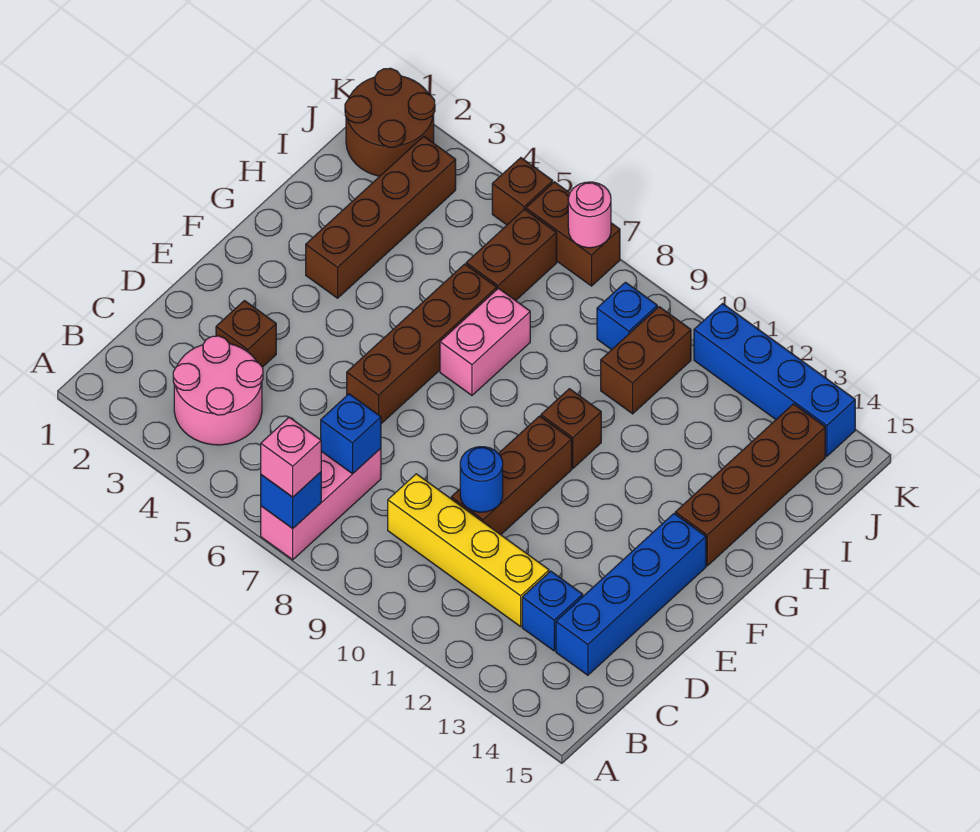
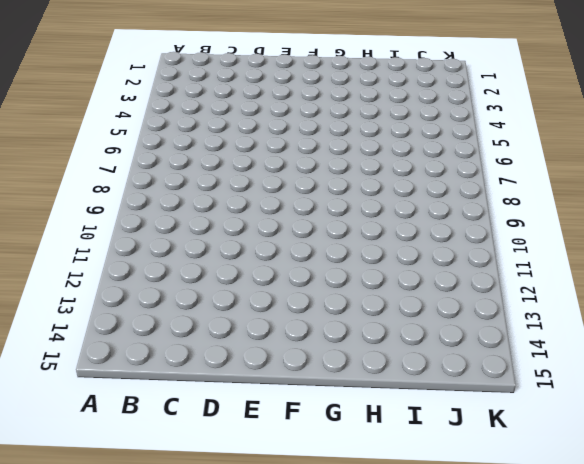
none -> pink brick A7:C7 level 1
none -> pink round brick B3:C4 level 1
none -> yellow brick C9:C12 level 1

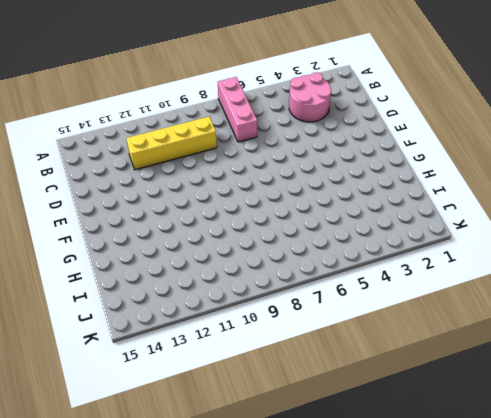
none -> blue brick C13 level 1
none -> blue brick C14:F14 level 1
none -> brown brick D3 level 1

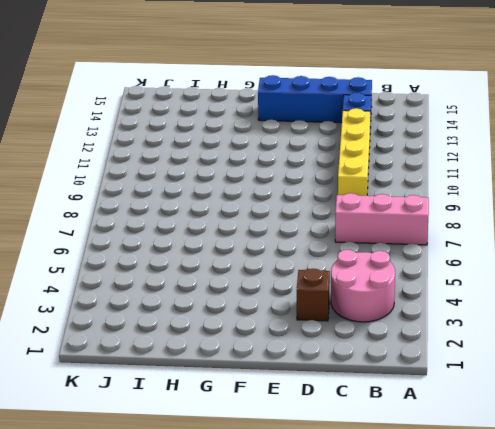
none -> brown brick D10:F10 level 1
none -> brown brick E6:H6 level 1
none -> brown brick G3:J3 level 1

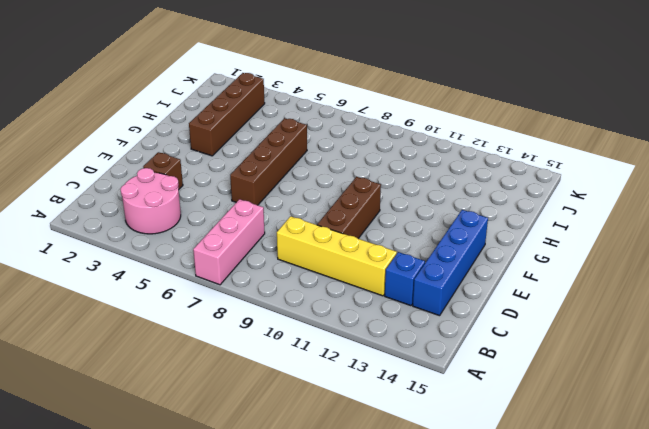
none -> pink brick G7:H7 level 1
none -> brown brick G10 level 1
none -> brown brick G14:J14 level 1

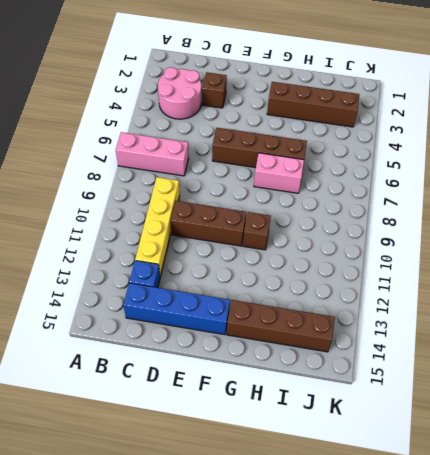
none -> brown brick I6:J6 level 1
none -> brown brick I10:J10 level 1
none -> brown round brick J1:K2 level 1

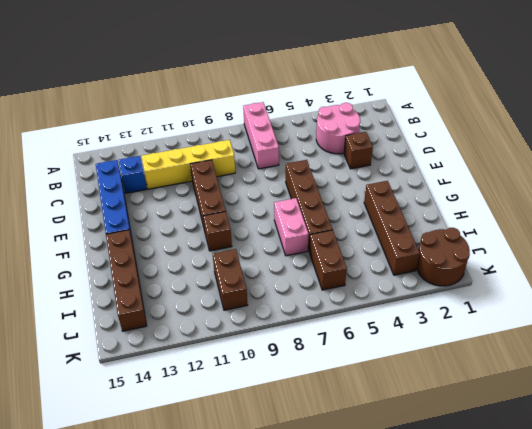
none -> blue brick J9 level 1
none -> brown brick K5 level 1
none -> brown brick K6:K7 level 1

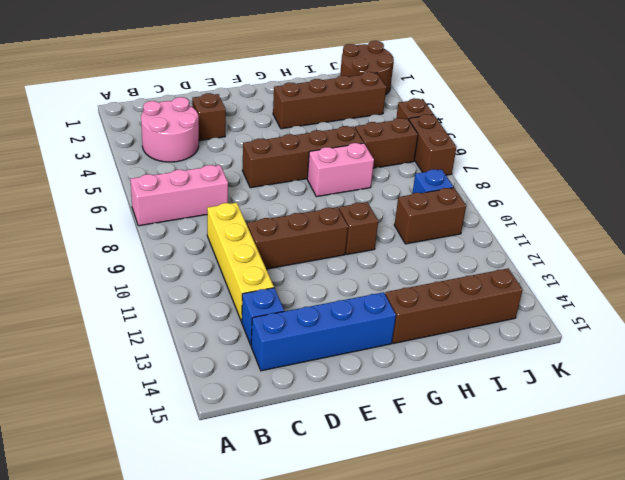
none -> blue brick K11:K14 level 1
none -> blue brick A7 level 2
none -> blue brick C7 level 2

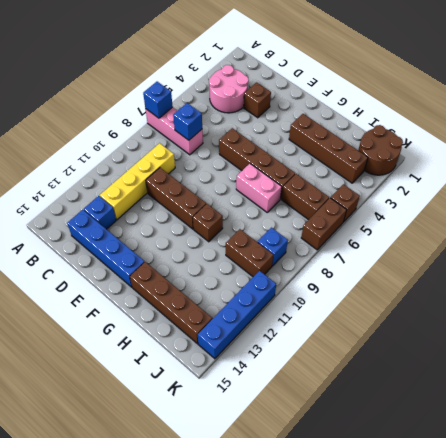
none -> blue round brick D10 level 2
none -> pink round brick K7 level 2
none -> pink brick A7 level 3

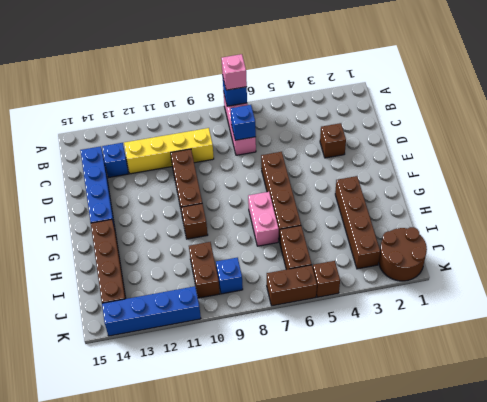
none -> pink round brick B3:C4 level 1
none -> blue round brick D10 level 2
none -> pink round brick K7 level 2

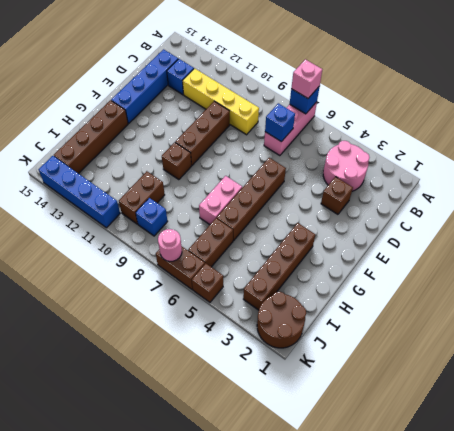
none -> blue round brick D10 level 2

